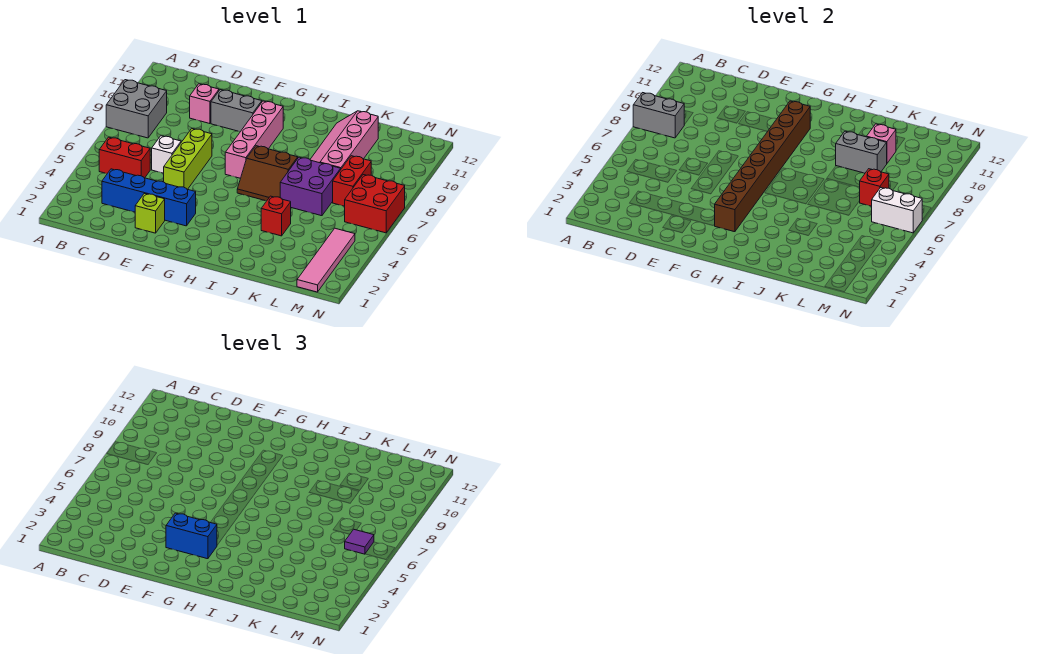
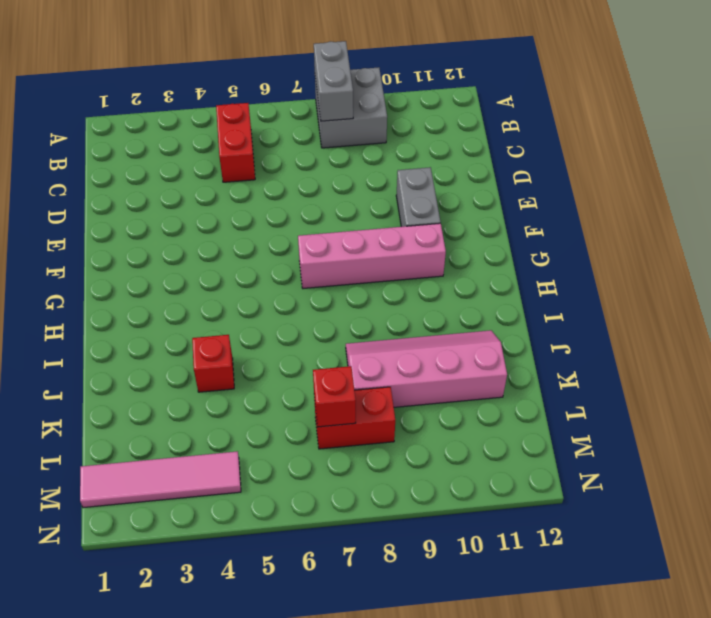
none -> blue brick C3:F3 level 1
none -> white brick D6 level 1
none -> pink brick D10 level 1

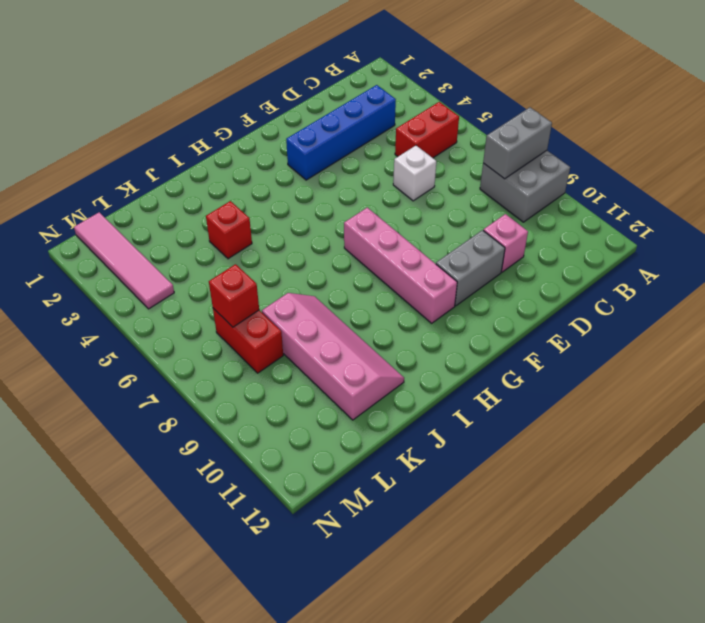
none -> lime brick E2 level 1
none -> lime brick E5:E7 level 1
none -> brown slope H6:I7 level 1 top 7

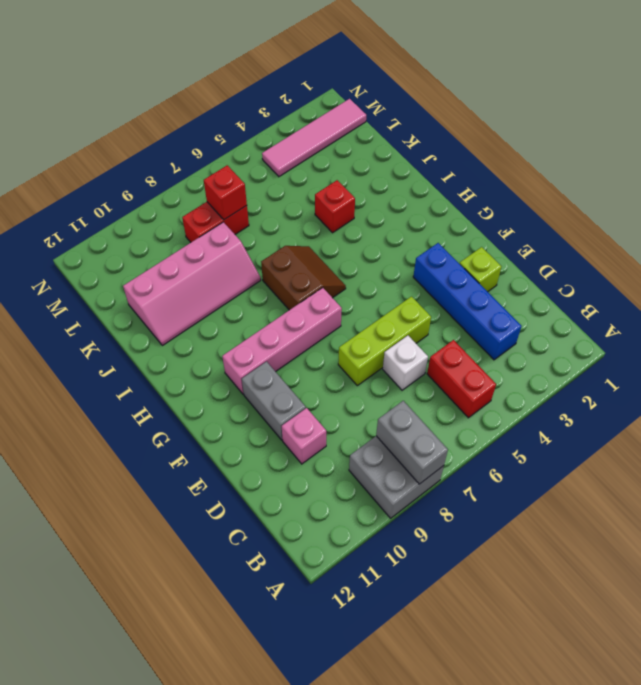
none -> purple brick J6:K7 level 1
none -> red brick M6:N7 level 1
none -> brown brick G3:G10 level 2

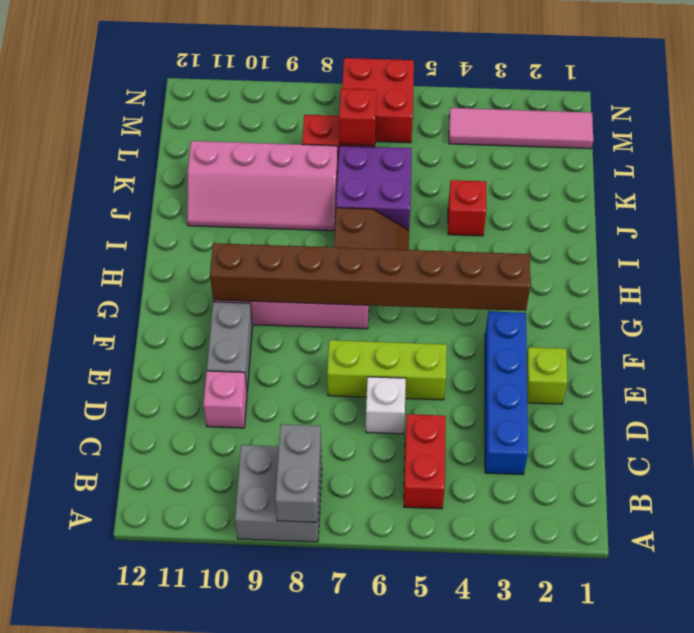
none -> grey brick J9:K9 level 2
none -> pink brick K10 level 2
none -> white brick M6:N6 level 2

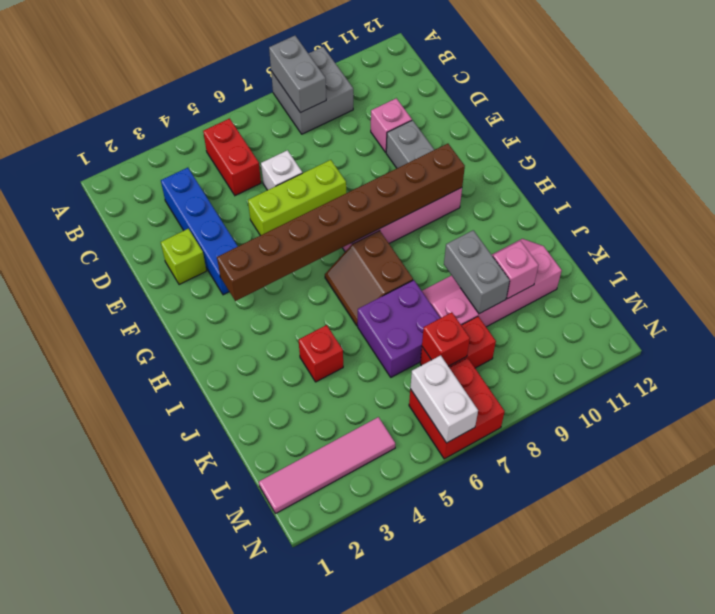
none -> blue brick F3:G3 level 3
none -> purple tile M6 level 3

